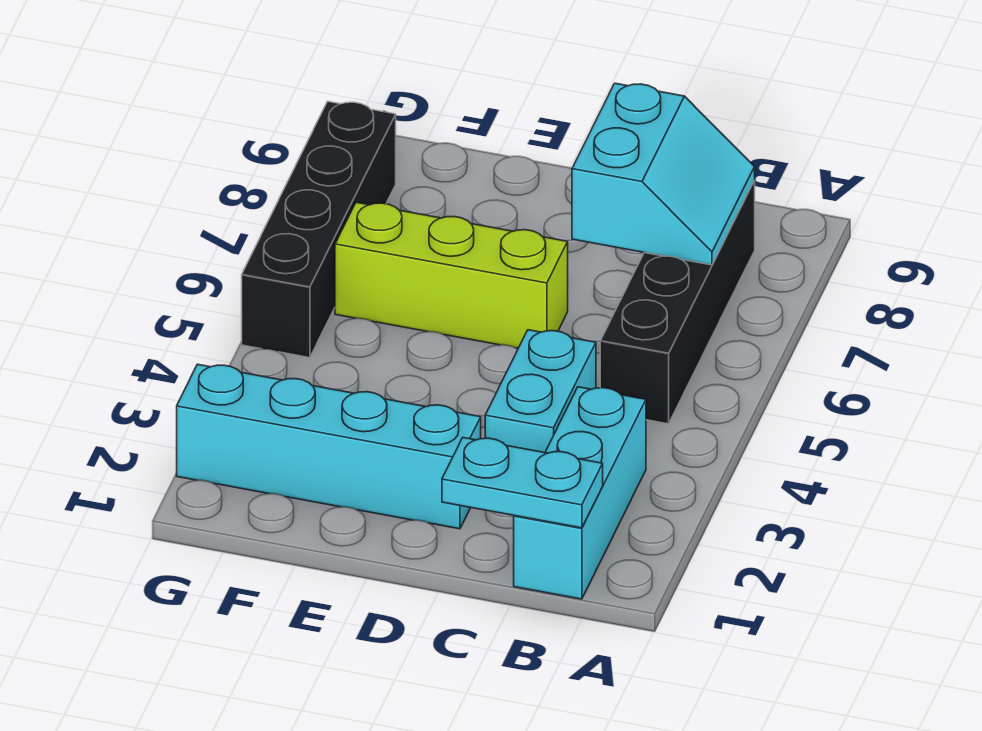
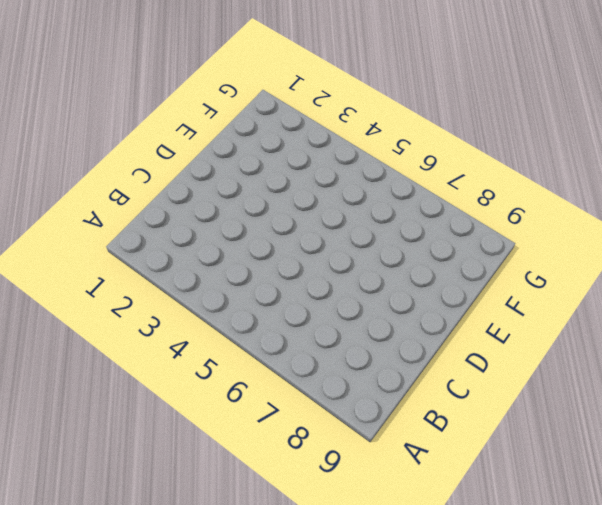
none -> cyan brick B1:B3 level 1
none -> black brick B5:B8 level 1

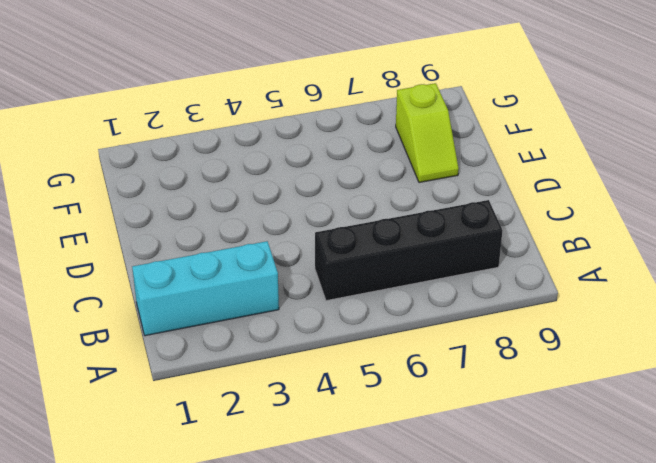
lime slope E8:F8 level 1 top F -> none
none -> cyan brick C3:C4 level 1
none -> cyan brick D2:G2 level 1

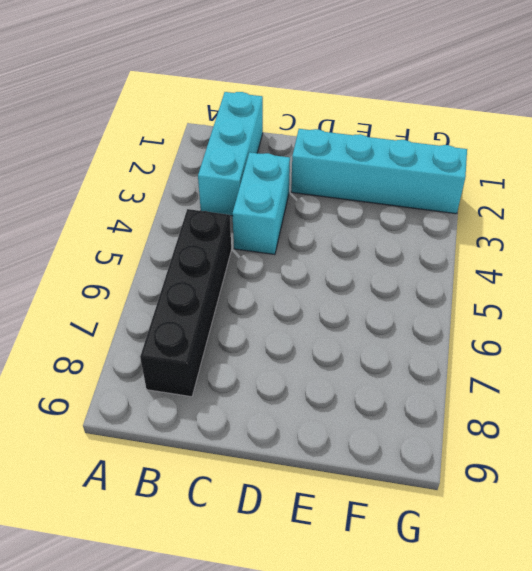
none -> lime brick D6:F6 level 1
none -> black brick G5:G8 level 1

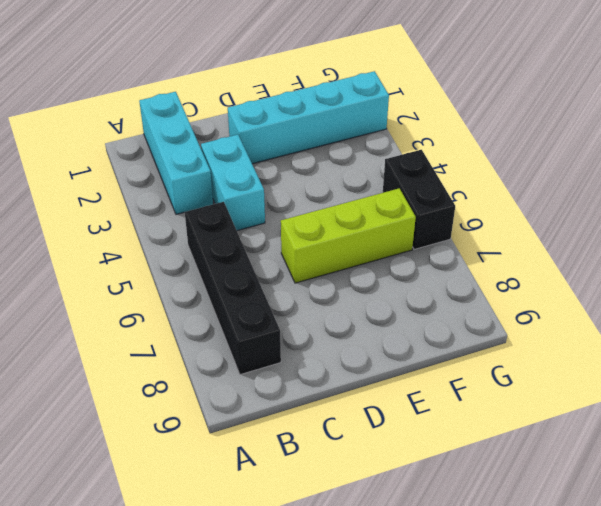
black brick G5:G6 level 1 -> black brick G5:G8 level 1
none -> cyan plate B1:C1 level 2
none -> cyan slope B7:C8 level 2 top C

